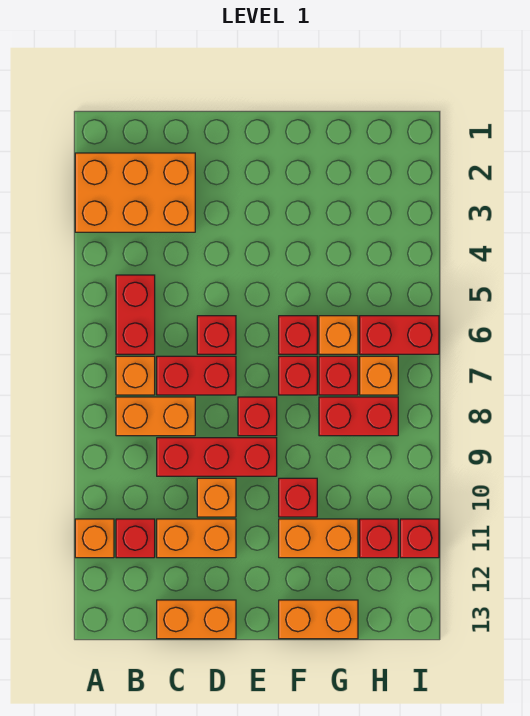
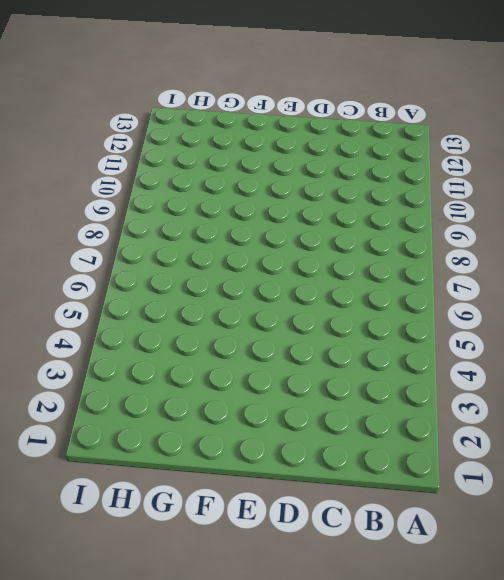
none -> orange brick A2:C3 level 1
none -> orange brick A11 level 1
none -> red brick B5:B6 level 1

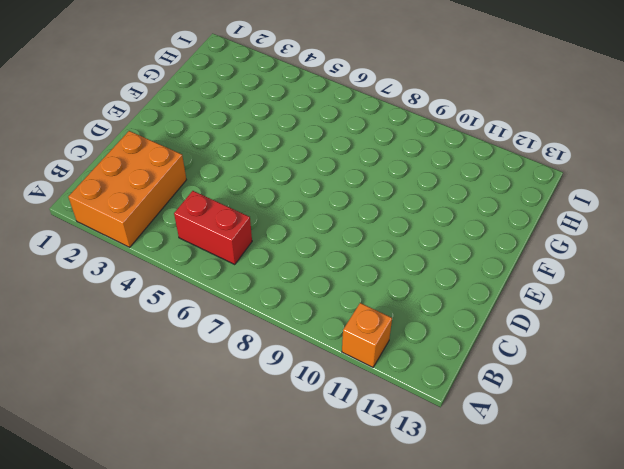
none -> orange brick B7 level 1
none -> orange brick B8:C8 level 1
none -> red brick B11 level 1

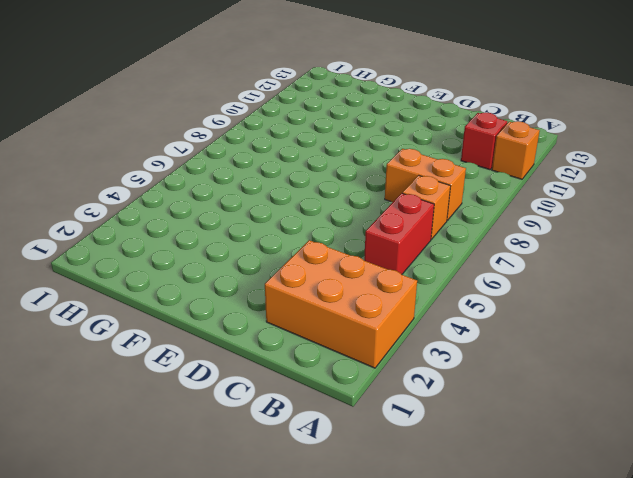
none -> red brick C7:D7 level 1
none -> red brick C9:E9 level 1
none -> orange brick C11:D11 level 1

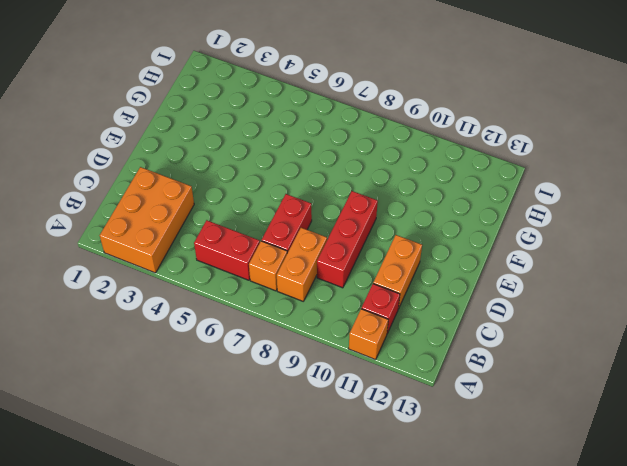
none -> orange brick C13:D13 level 1
none -> red brick D6 level 1
none -> orange brick D10 level 1

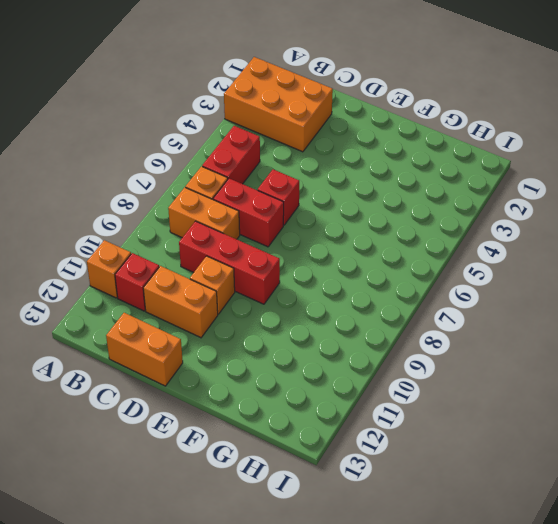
none -> red brick E8 level 1
none -> red brick F6 level 1
none -> red brick F7 level 1

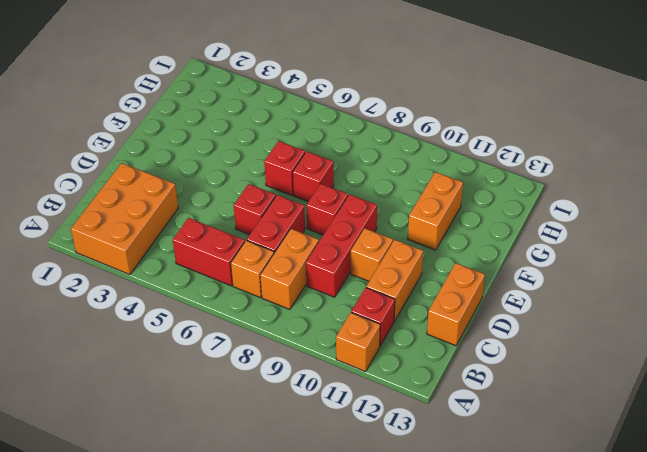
none -> red brick F10 level 1
none -> orange brick F13:G13 level 1
none -> orange brick G6 level 1

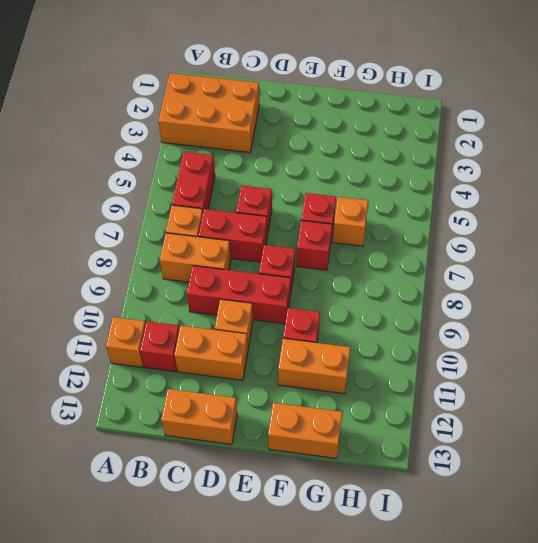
none -> red brick G7 level 1
none -> red brick G8:H8 level 1
none -> red brick H6:I6 level 1

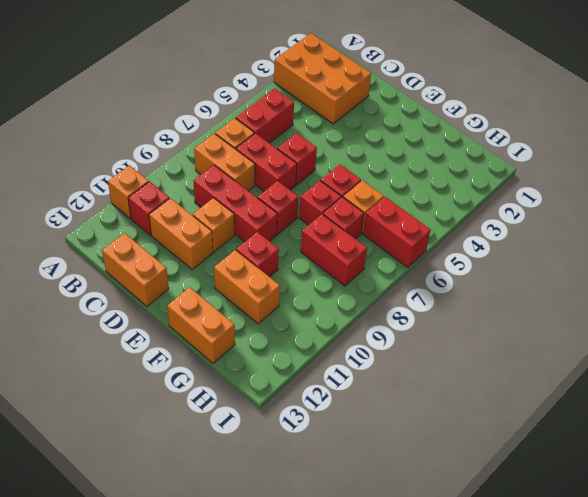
none -> orange brick H7 level 1
none -> red brick H11 level 1
none -> red brick I11 level 1

